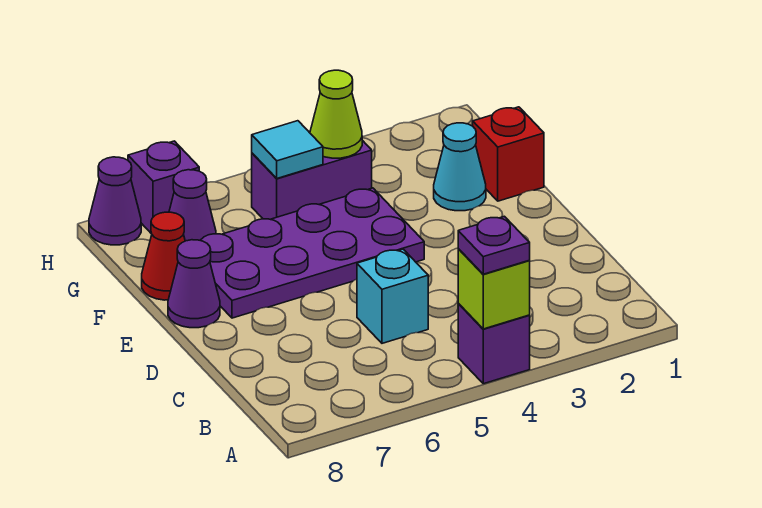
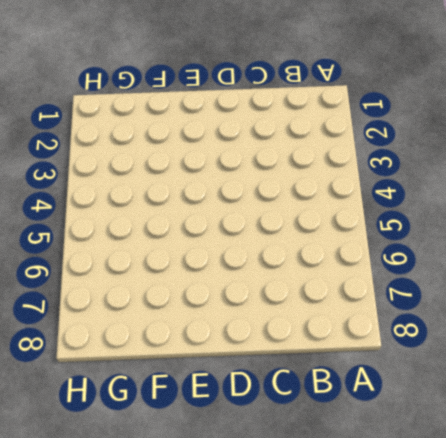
none -> purple brick A4 level 1
none -> cyan brick C5 level 1
none -> purple plate E4:F7 level 1

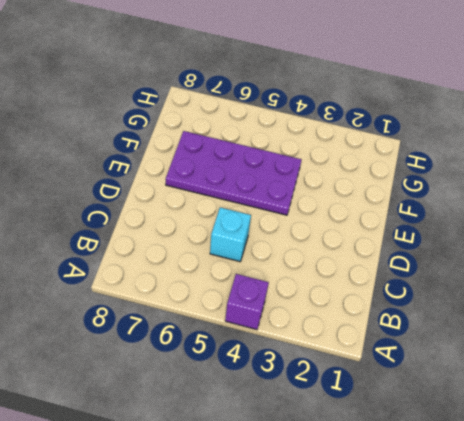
none -> purple cone E8 level 1
none -> red brick F1 level 1
none -> cyan cone F2 level 1

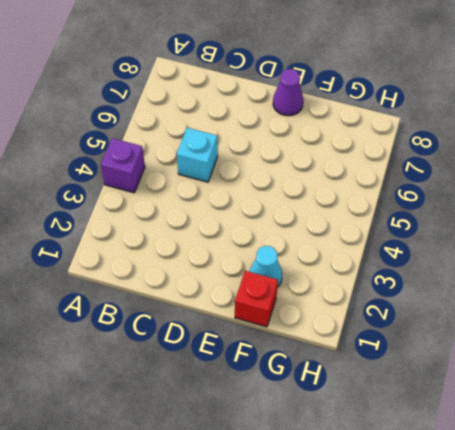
none -> purple plate E4:F7 level 1
none -> red cone F8 level 1
none -> purple brick G4:G5 level 1

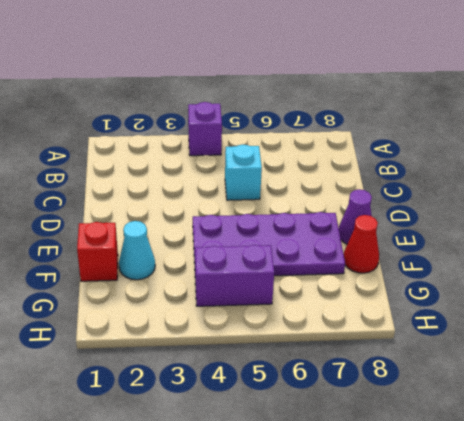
none -> purple cone G7 level 1
none -> purple brick H7 level 1
none -> purple cone H8 level 1

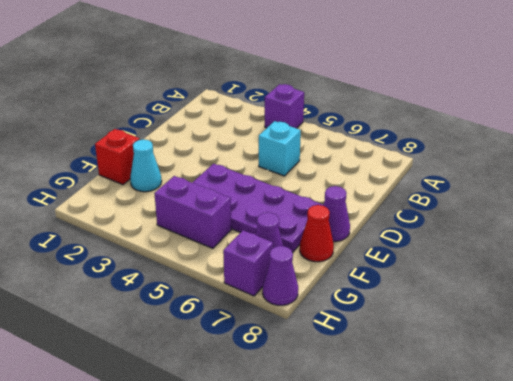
none -> lime brick A4 level 2
none -> lime cone G4 level 2
none -> cyan tile G5 level 2

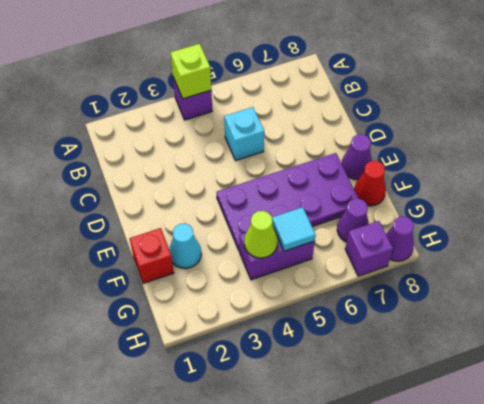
none -> purple plate A4 level 3

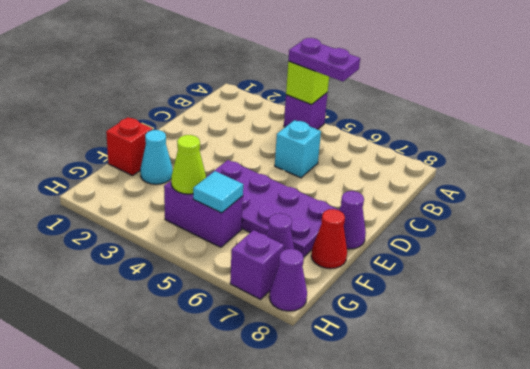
purple plate A4:A5 level 3 -> purple plate A4 level 3

